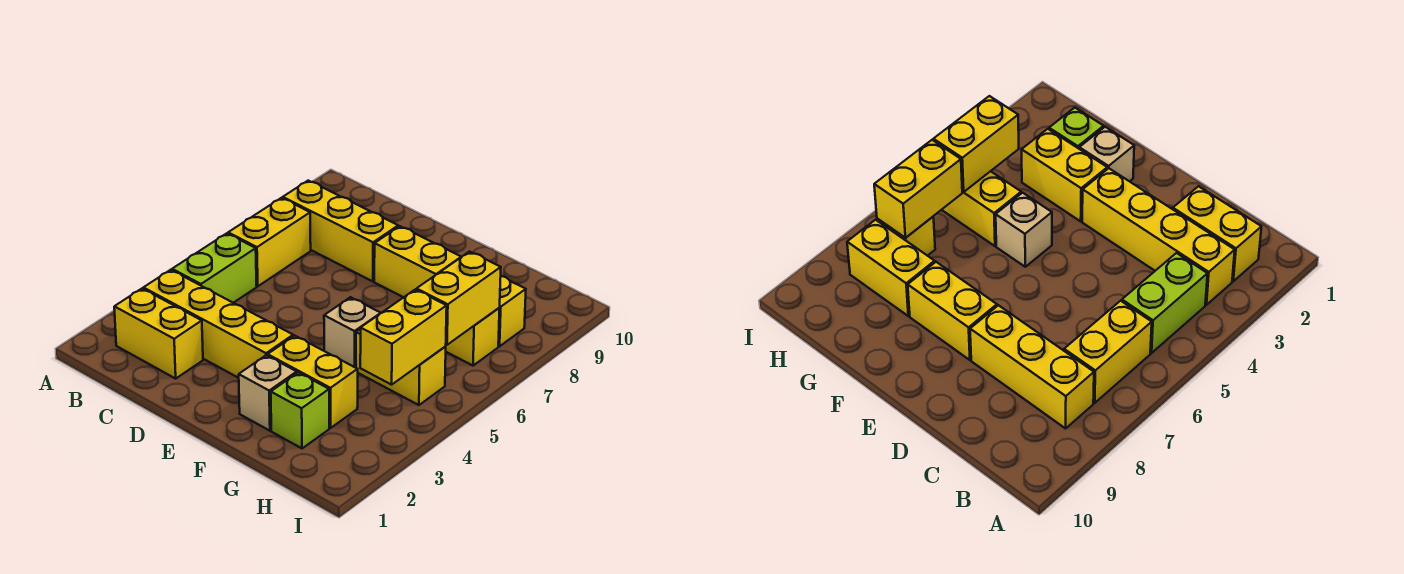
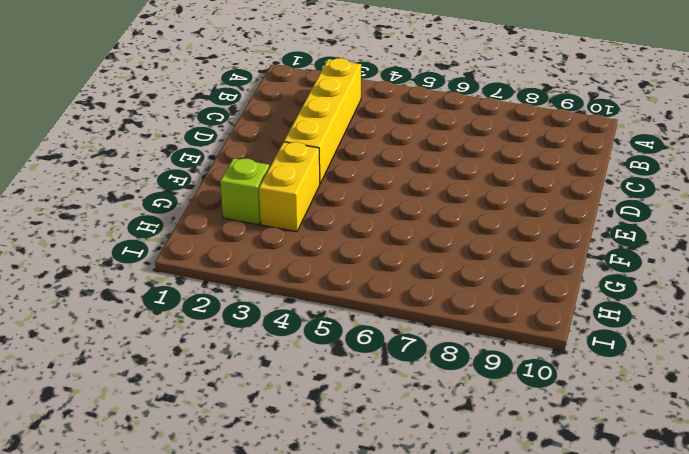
none -> yellow brick B2:C2 level 1
none -> lime brick B4:B5 level 1
none -> yellow brick B6:B7 level 1

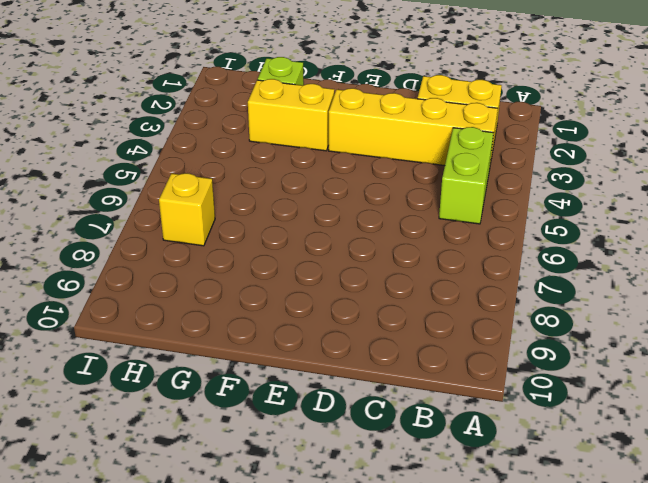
none -> yellow brick B6:B7 level 1
none -> yellow brick B8:D8 level 1
none -> yellow brick E8:F8 level 1

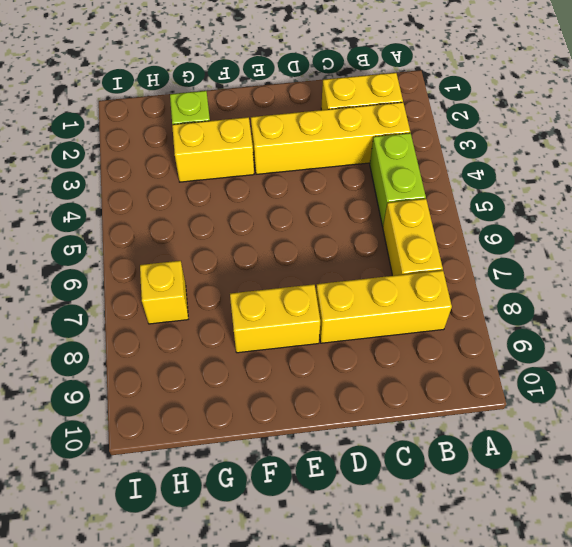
none -> tan brick F2 level 1
none -> tan brick F5 level 1
none -> yellow brick G5:H5 level 1

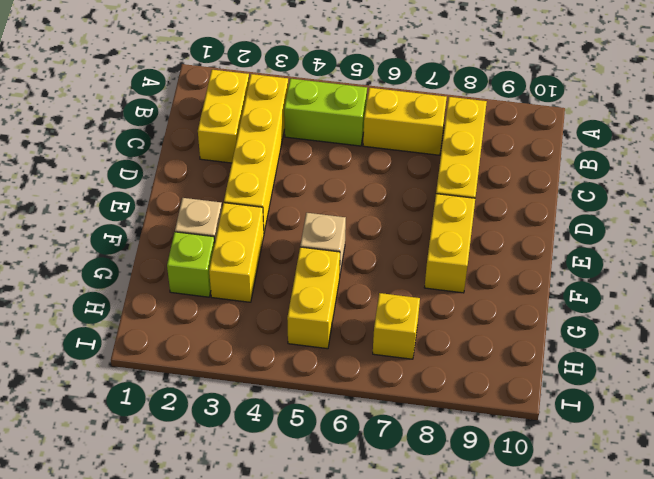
none -> yellow brick G8:H8 level 1
none -> yellow brick H4:H5 level 2
none -> yellow brick H6:H7 level 2

